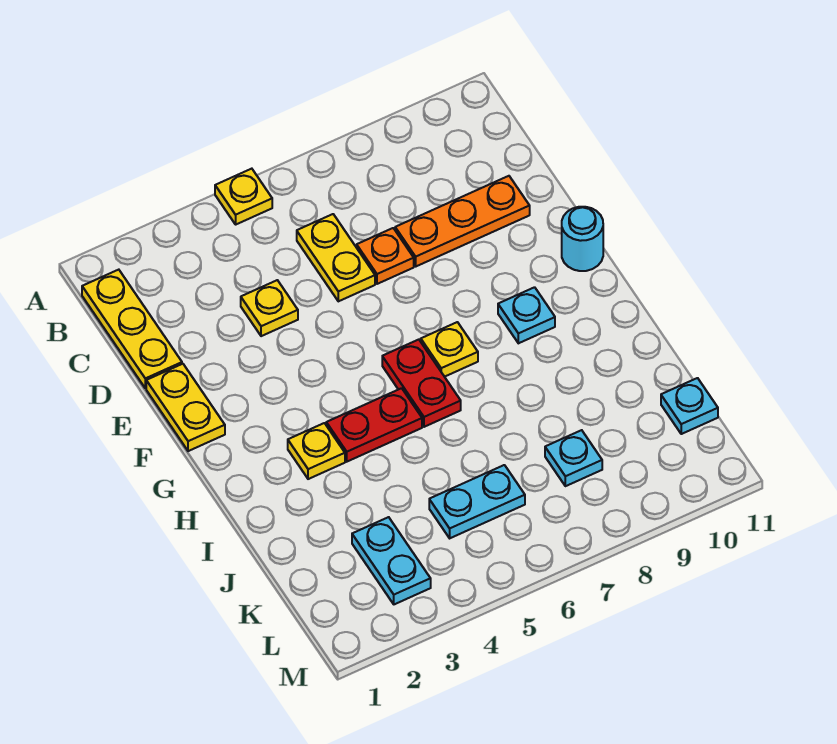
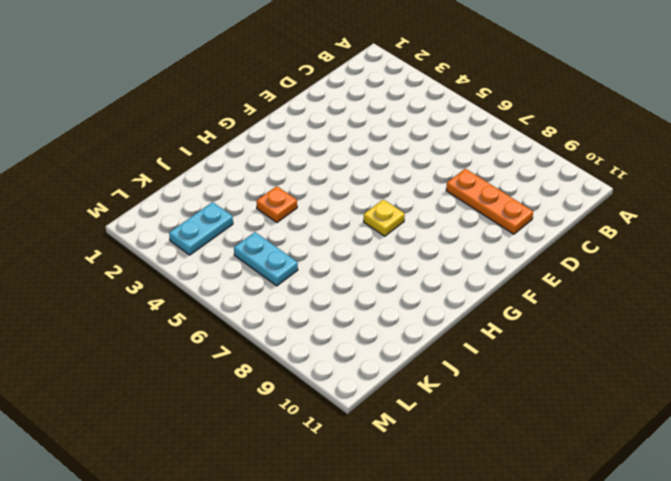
orange plate I4 level 1 -> orange plate D7 level 1
none -> yellow plate A5 level 1
none -> yellow plate B1:D1 level 1
none -> yellow plate C6:D6 level 1

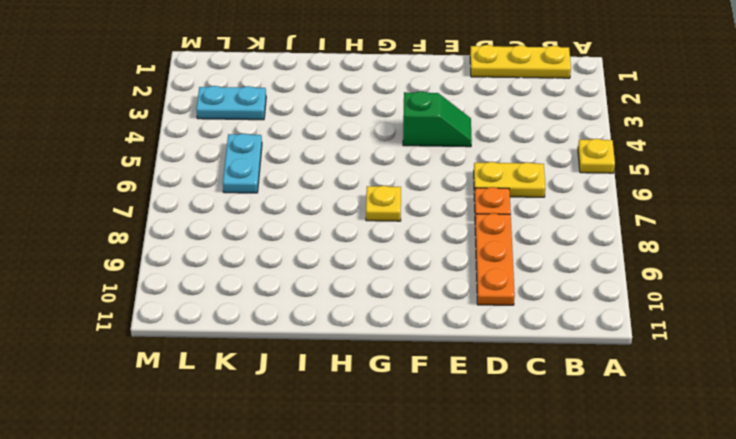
green slope E4:F4 level 1 top F -> none
none -> yellow plate D4 level 1
none -> yellow plate E1:F1 level 1
none -> cyan round brick F11 level 1

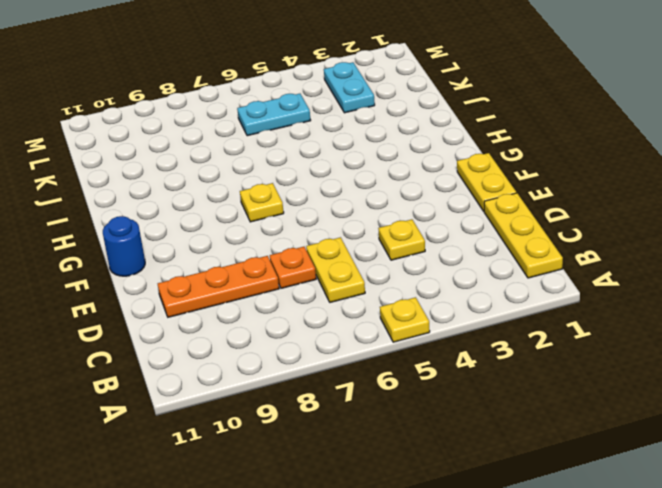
blue round brick F11 level 1 -> cyan round brick F11 level 1
none -> red plate G6:H6 level 1
none -> cyan plate G9 level 1
none -> yellow plate H3 level 1

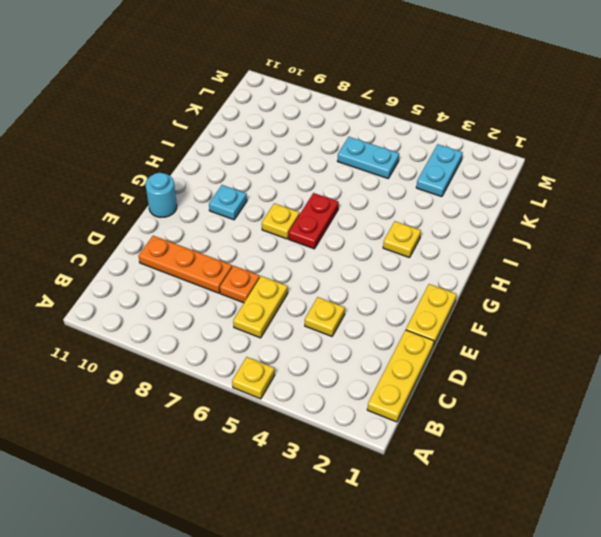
none -> red plate H4:H5 level 1
none -> cyan plate K8 level 1
none -> cyan plate K11 level 1

